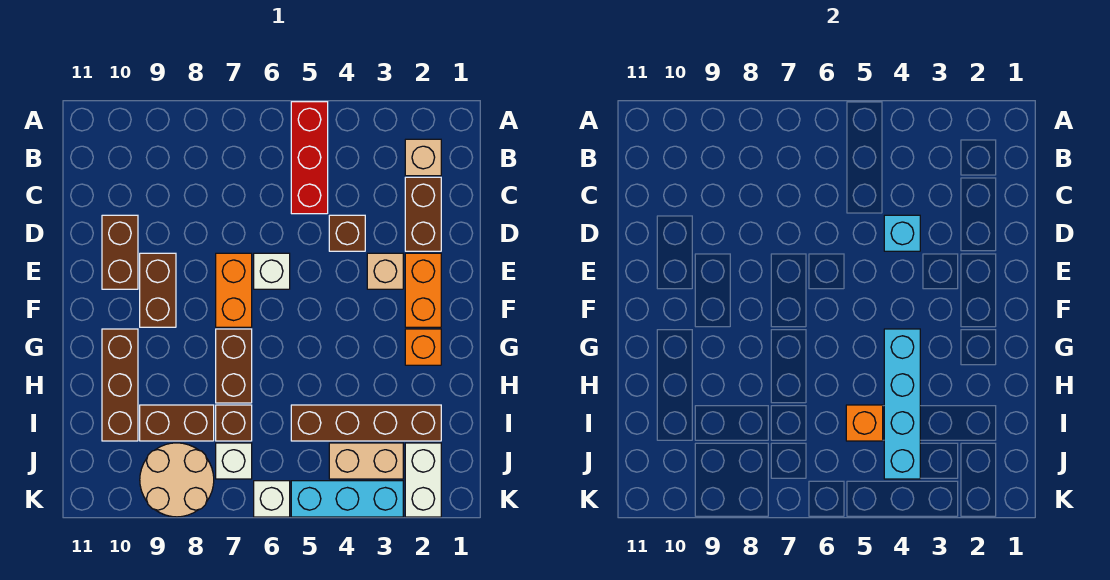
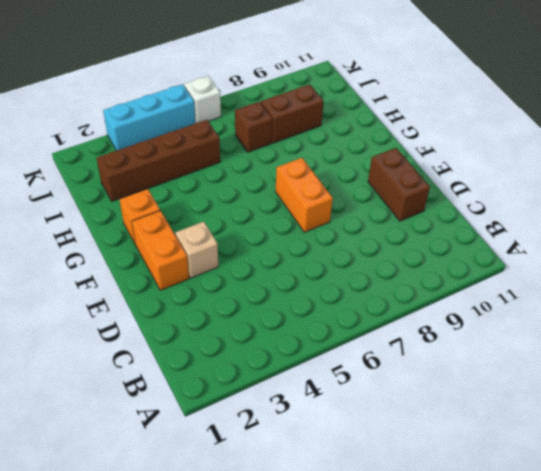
none -> red brick A5:C5 level 1
none -> tan brick B2 level 1
none -> brown brick C2:D2 level 1

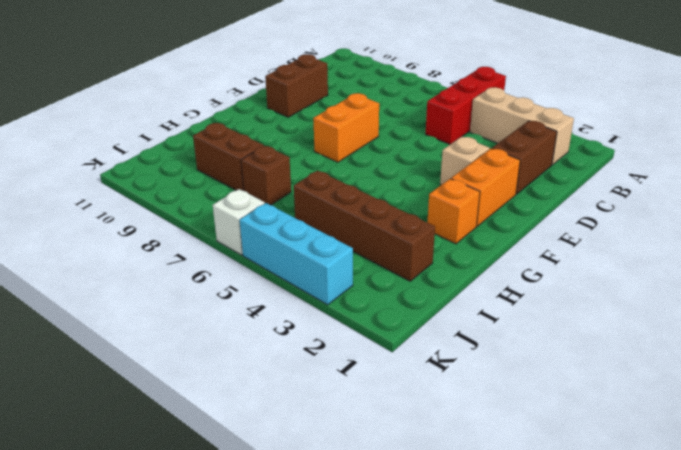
tan brick B2:B4 level 1 -> tan brick B2 level 1
none -> brown brick D4 level 1
none -> white brick E6 level 1
none -> brown brick E9:F9 level 1

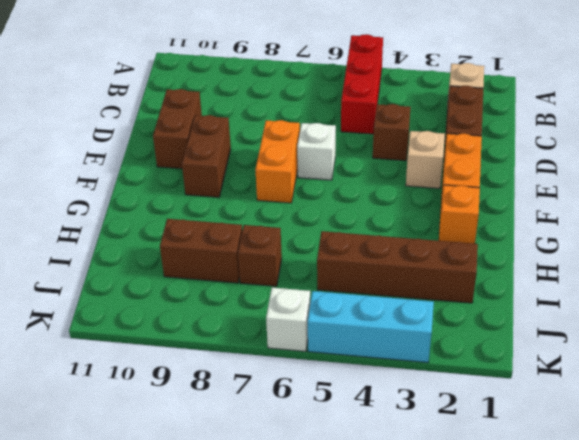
none -> brown brick G7:H7 level 1
none -> brown brick G10:I10 level 1
none -> white brick J2:K2 level 1

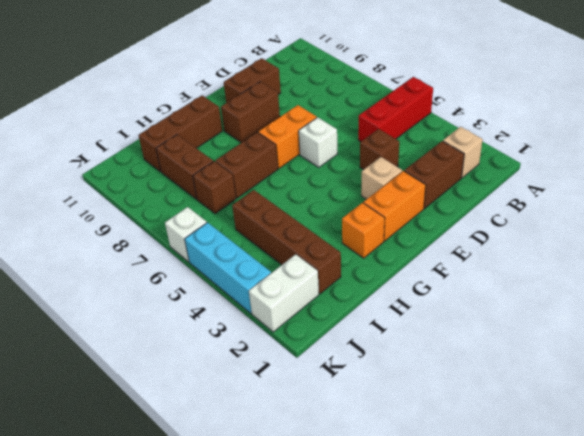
none -> tan brick J3:J4 level 1
none -> white brick J7 level 1
none -> tan round brick J8:K9 level 1

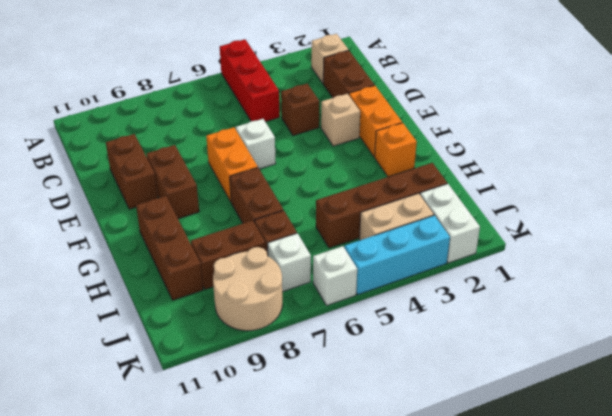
none -> cyan brick D4 level 2
none -> cyan brick G4:J4 level 2
none -> orange brick I5 level 2

